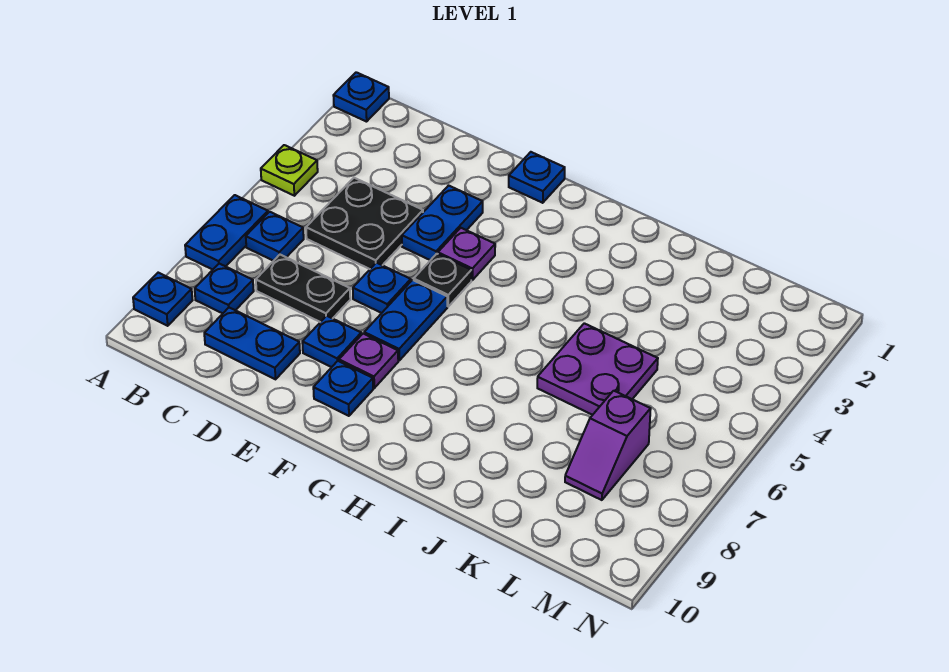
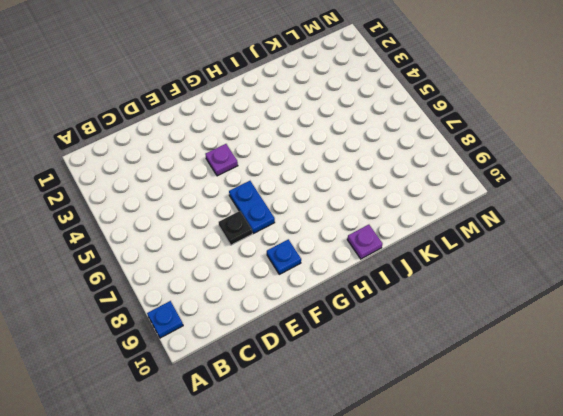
black plate E7 level 1 -> black plate F5 level 1
purple plate I10 level 1 -> purple plate F8 level 1
none -> blue plate A1 level 1
none -> lime plate A4 level 1
none -> blue plate A6:A7 level 1

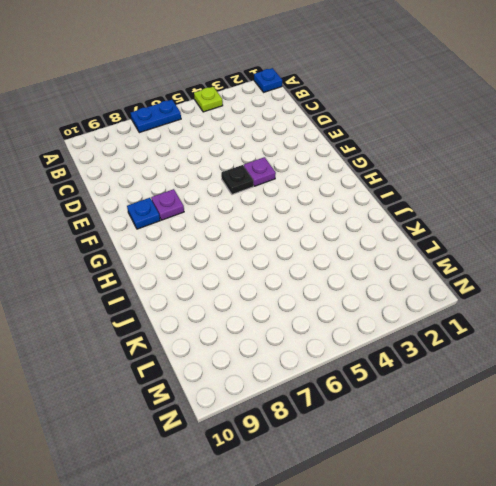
none -> blue plate A9 level 1
none -> blue plate B6 level 1
none -> blue plate B8 level 1

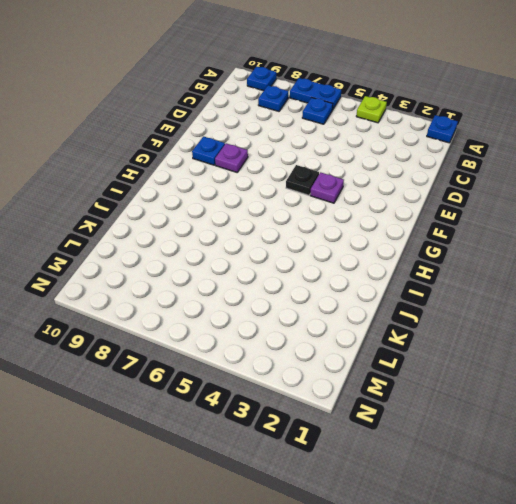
none -> black plate C4:D5 level 1
none -> black plate C7:D7 level 1
none -> blue plate C9:D9 level 1

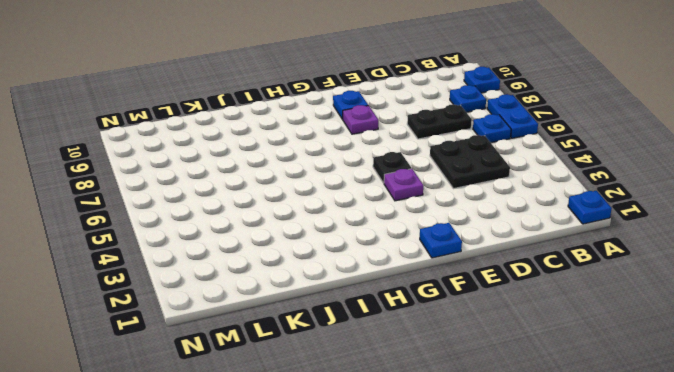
none -> lime plate A4 level 1
none -> blue plate C9:D9 level 1
none -> blue plate E3:E4 level 1

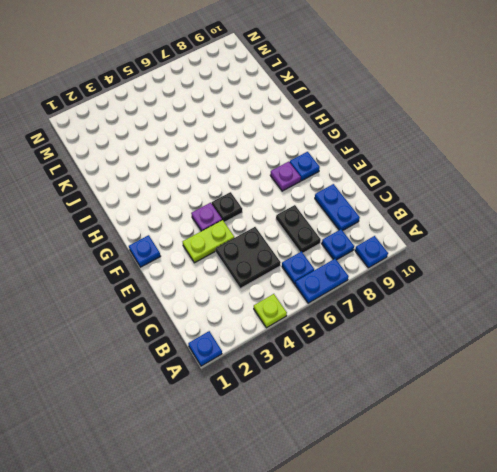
lime plate E3:E4 level 1 -> blue plate E3:E4 level 1
none -> blue plate E6 level 1
none -> blue plate E8 level 1
none -> blue plate F6:F7 level 1

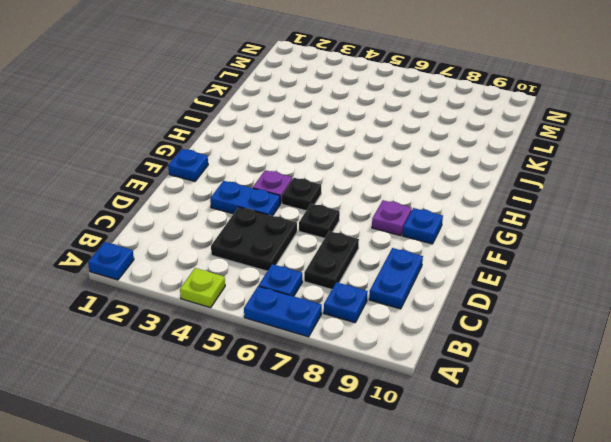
black plate E6 level 1 -> blue plate E6 level 1
none -> blue plate A9 level 1
none -> blue plate E8 level 1
none -> blue plate F6:F7 level 1

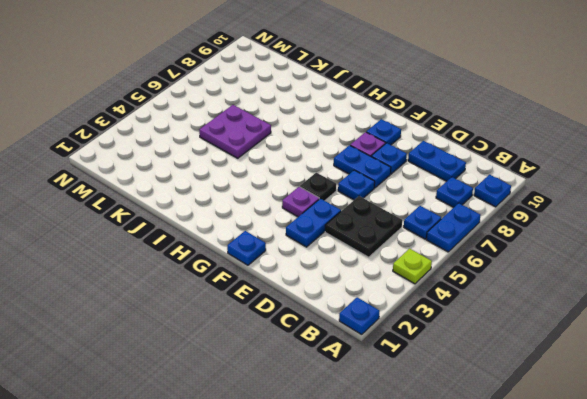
blue plate E7:F7 level 1 -> blue plate F6:F7 level 1
none -> black plate C7:D7 level 1
none -> purple slope L7:L8 level 1 top 7

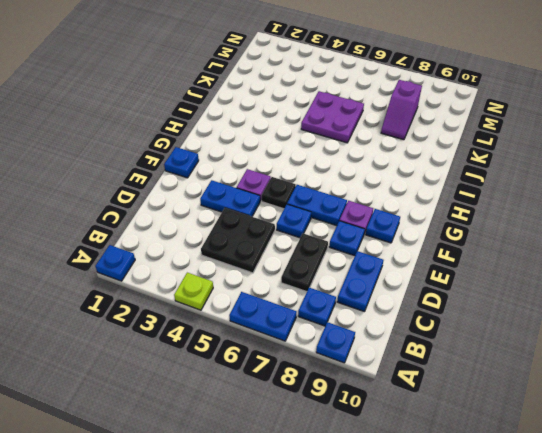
purple slope K8:L8 level 1 top L -> purple slope L7:L8 level 1 top 7
none -> blue plate B6 level 1

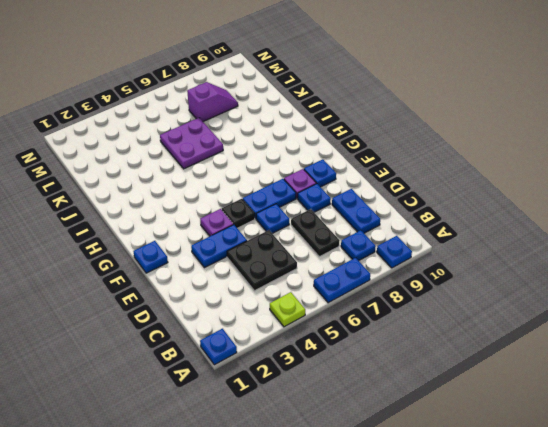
none -> blue plate B6 level 1

